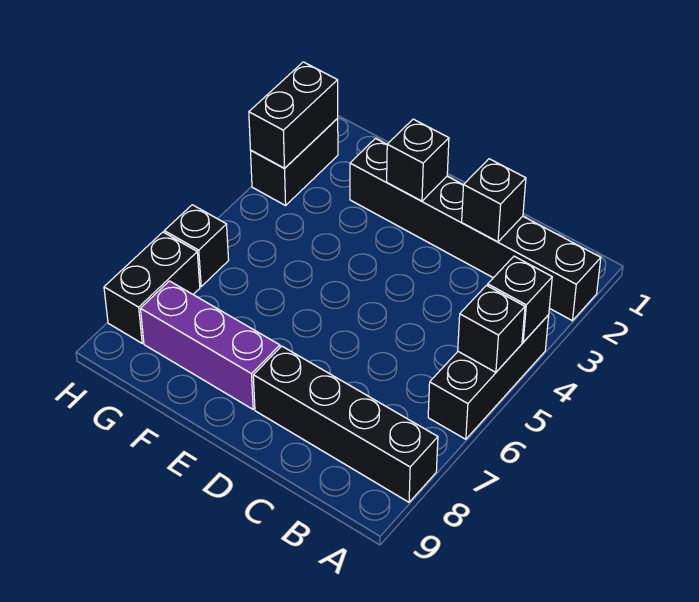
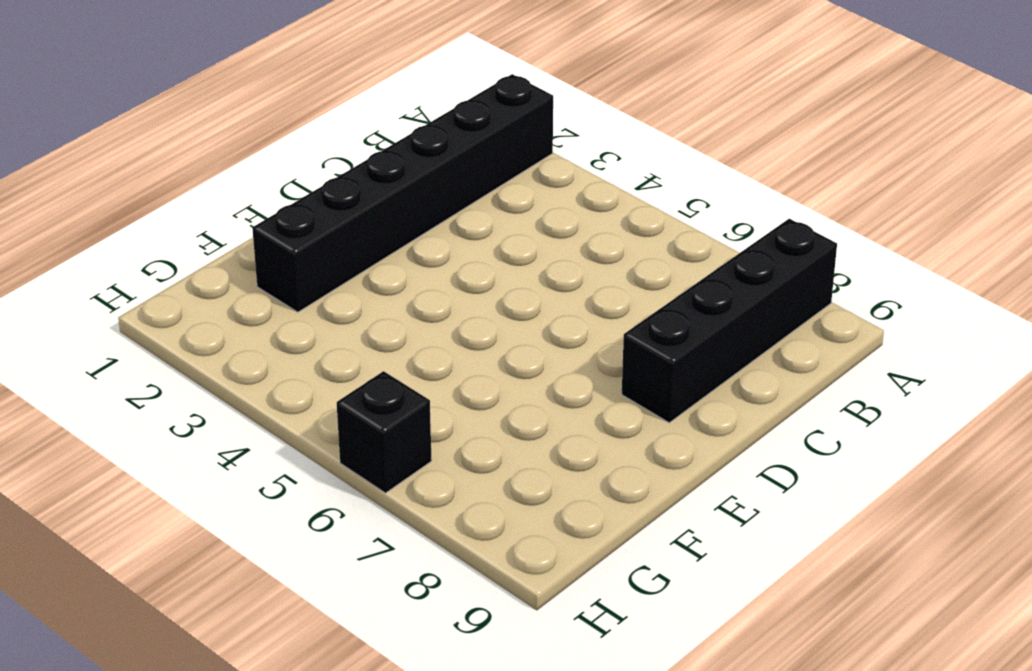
none -> black brick A4:A6 level 1
none -> purple brick E8:G8 level 1
none -> black brick H2:H3 level 1

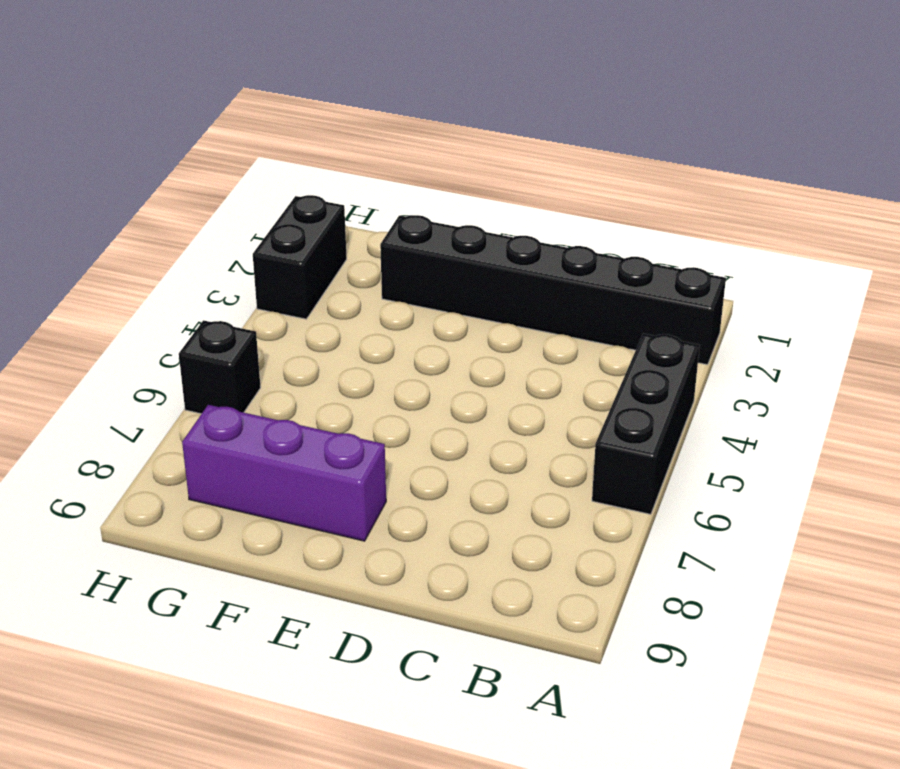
none -> black brick A8:D8 level 1
none -> black brick H7:H8 level 1
none -> black brick A4 level 2

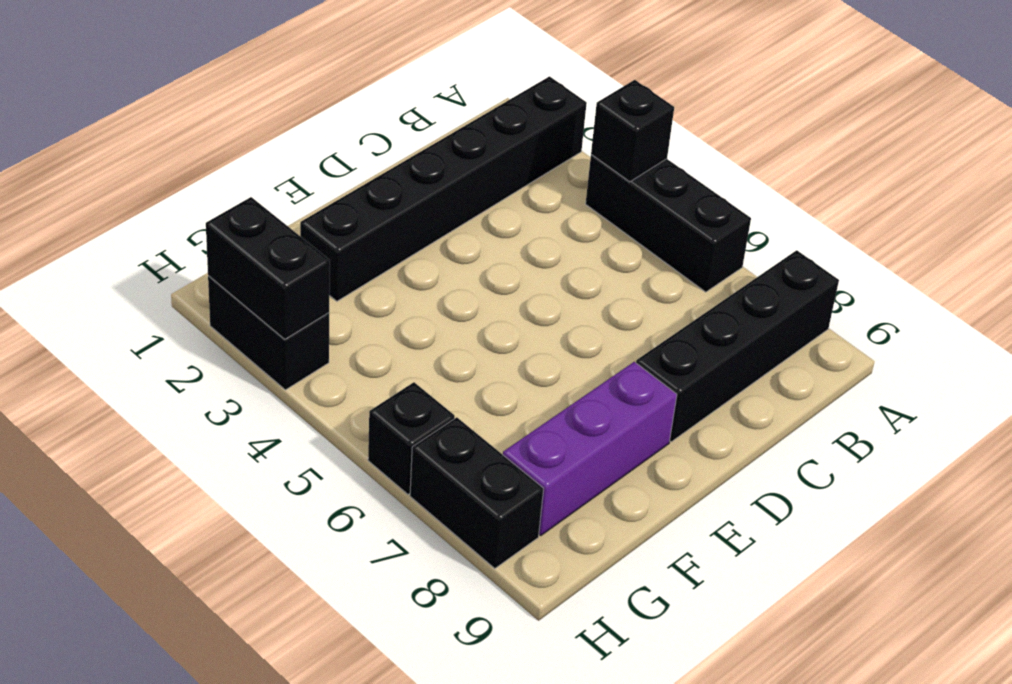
none -> black brick A5 level 2
none -> black brick C2 level 2
none -> black brick E2 level 2

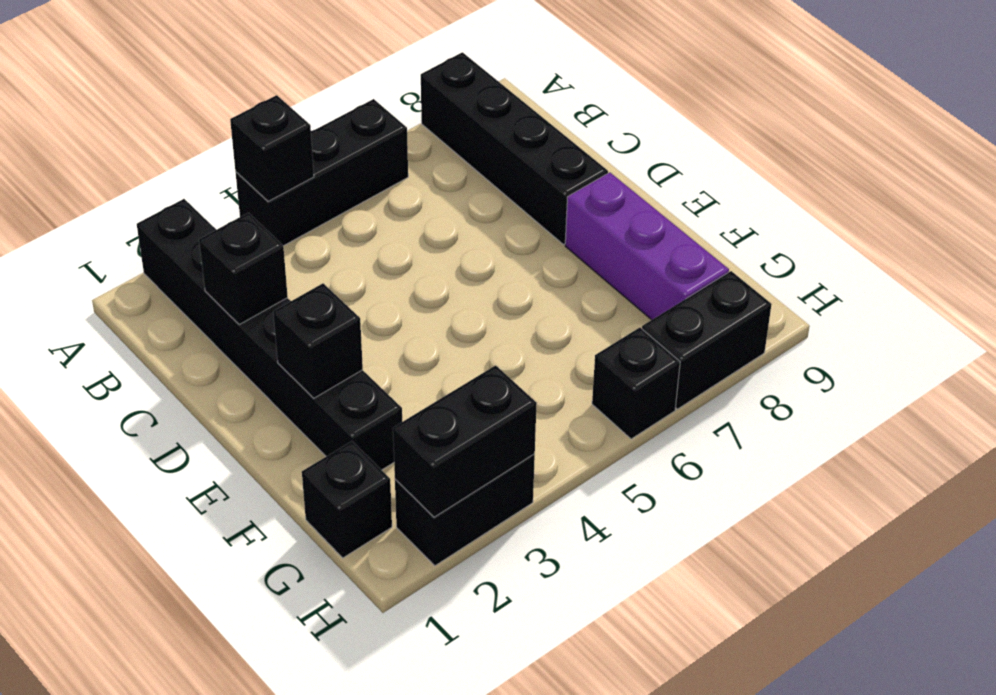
black brick G1 level 1 -> black brick A5 level 2

